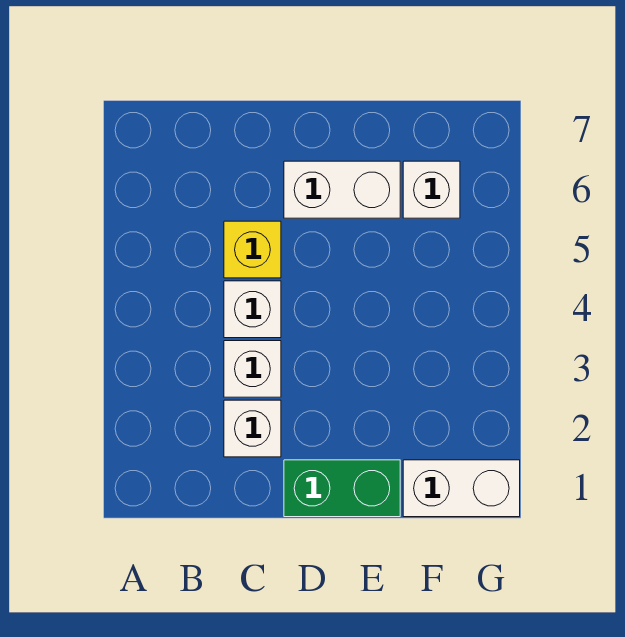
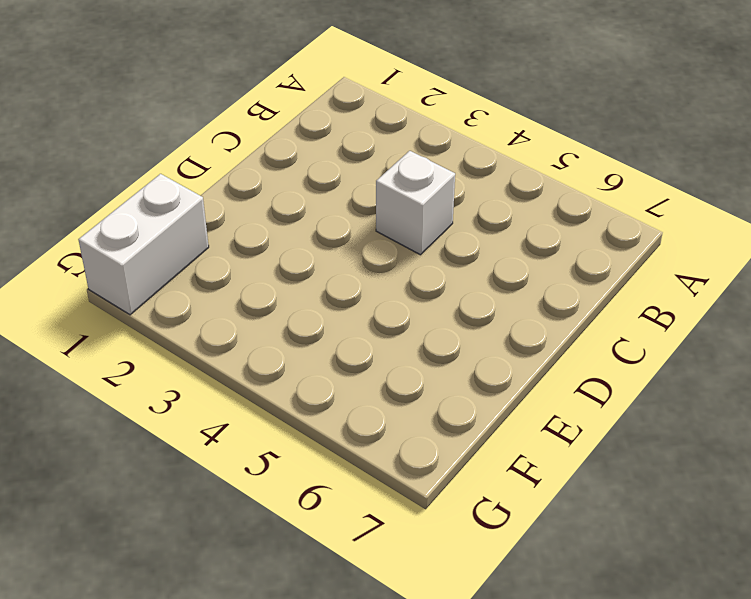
none -> white brick C2 level 1
none -> white brick C3 level 1

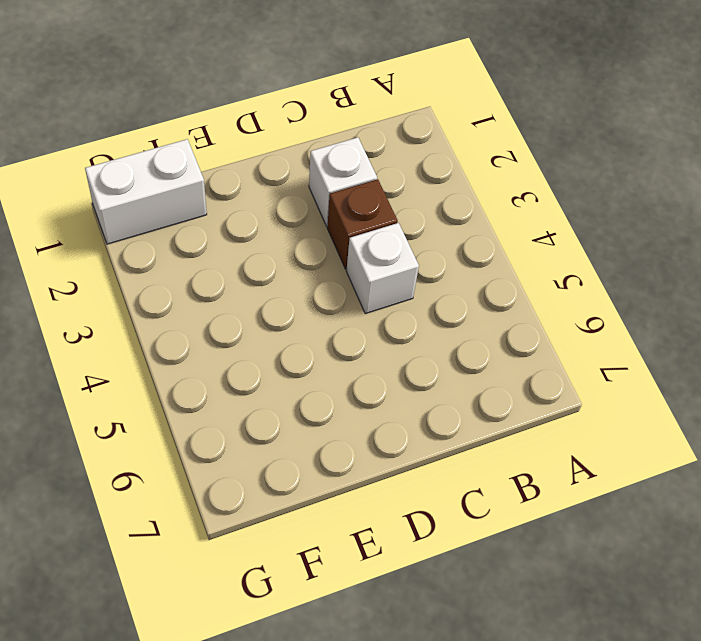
brown brick C3 level 1 -> white brick C3 level 1
none -> yellow brick C5 level 1
none -> green brick D1:E1 level 1

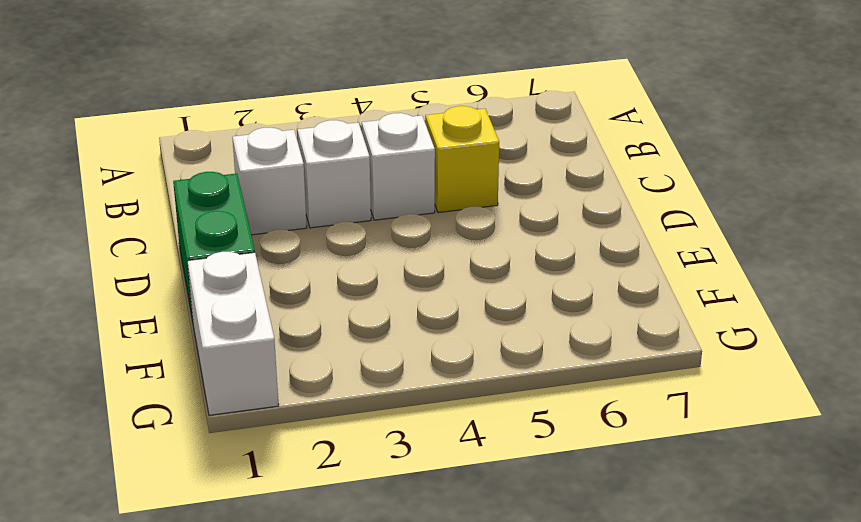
none -> white brick D6:E6 level 1
none -> white brick F6 level 1

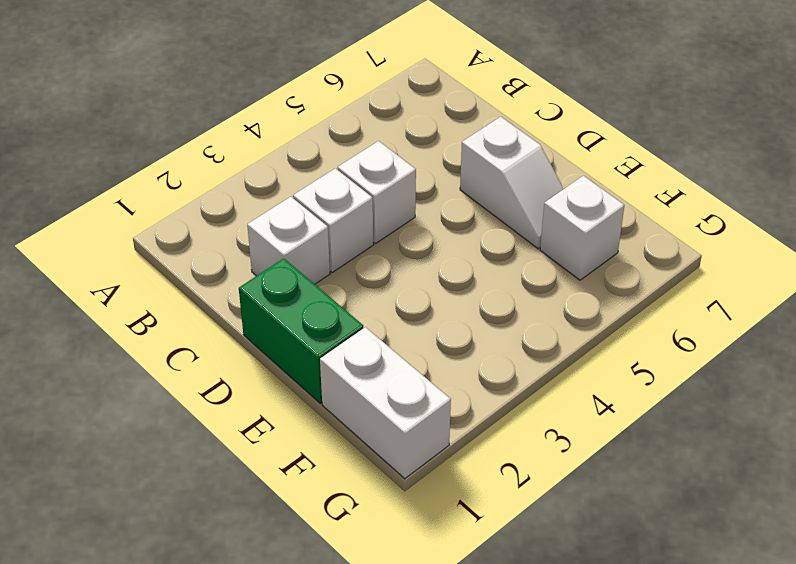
white slope D6:E6 level 1 top D -> white brick D6:E6 level 1
none -> yellow brick C5 level 1

